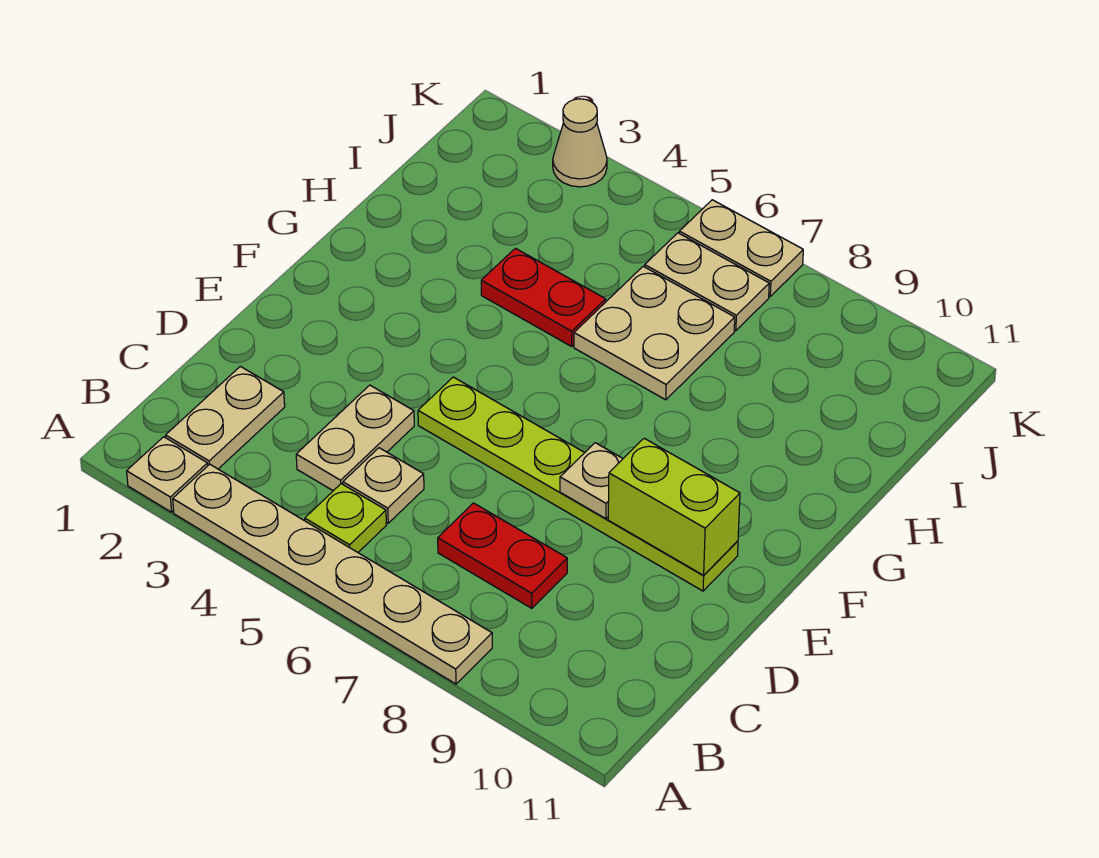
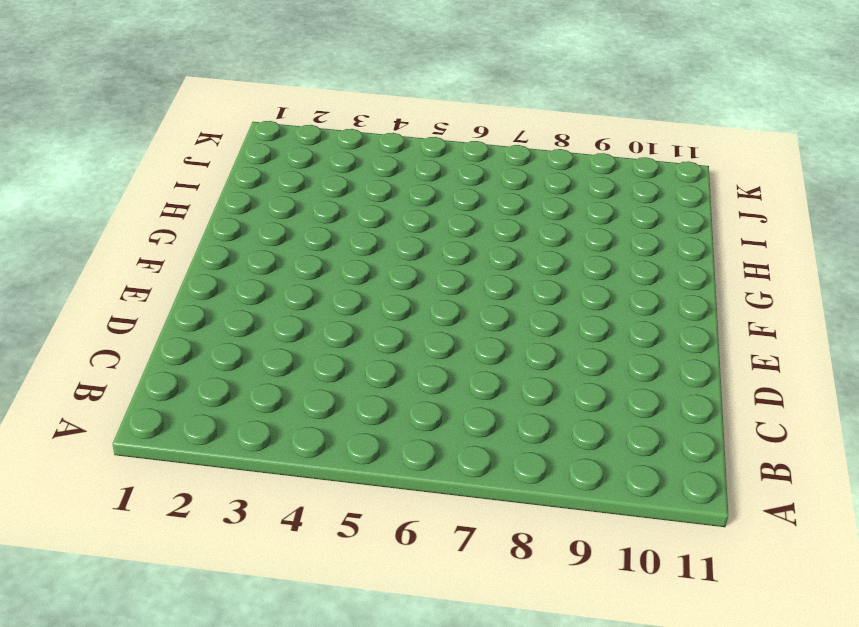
none -> tan plate A2 level 1
none -> tan plate A3:A8 level 1
none -> tan plate B2:C2 level 1

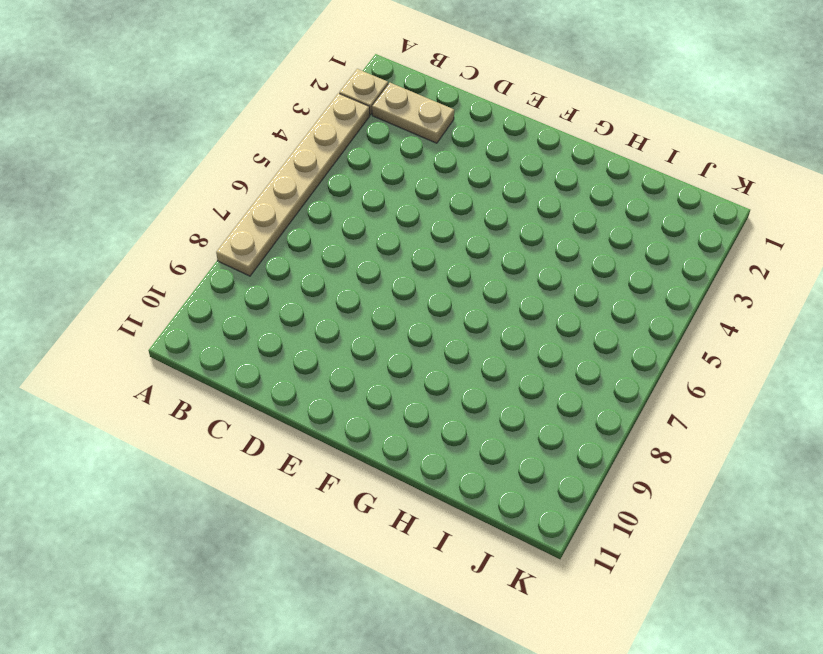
none -> lime plate B5 level 1
none -> tan plate C4:D4 level 1
none -> tan plate C5 level 1

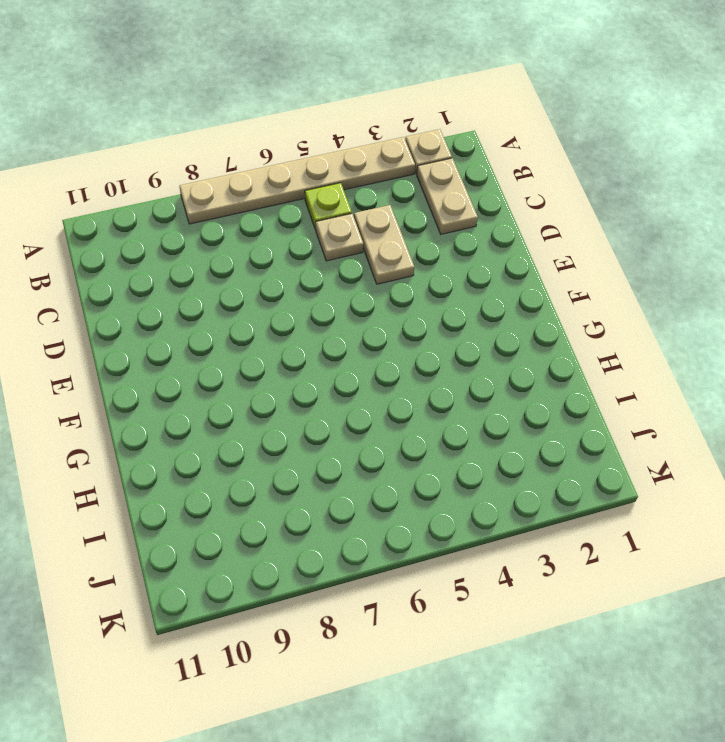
none -> red plate C7:C8 level 1
none -> lime plate E5:E10 level 1
none -> red plate H4:H5 level 1

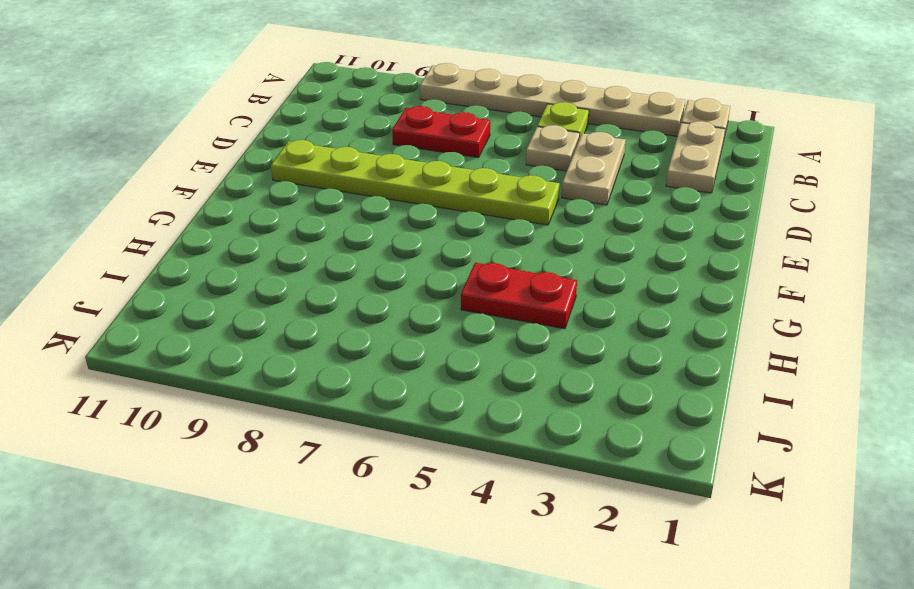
none -> tan plate H6:I7 level 1
none -> tan plate J6:J7 level 1
none -> tan cone K3 level 1

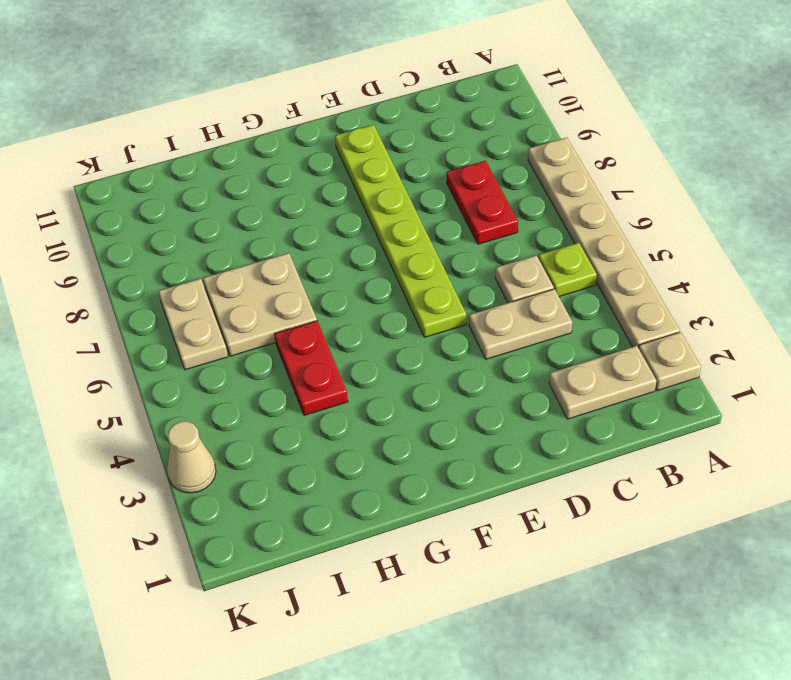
none -> tan plate K6:K7 level 1
none -> tan plate E8 level 2
none -> lime brick E9:E10 level 2

